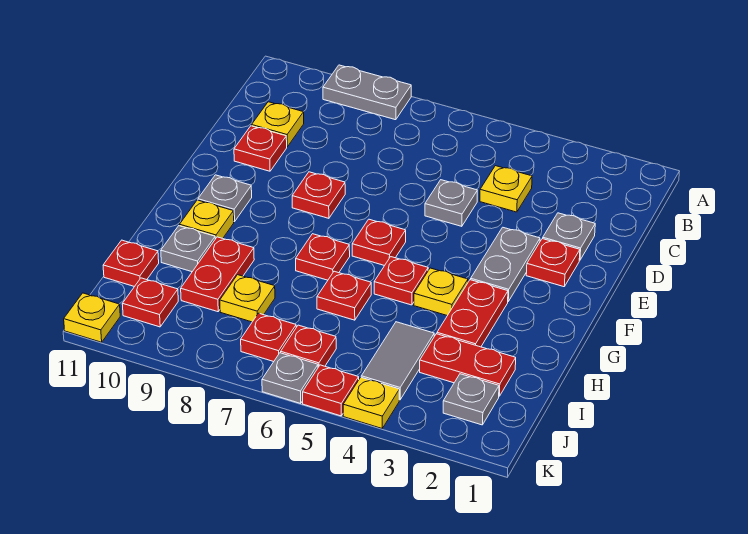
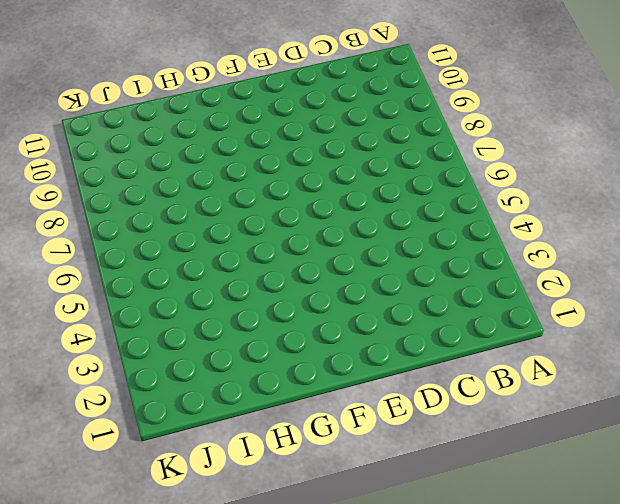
none -> grey plate A8:A9 level 1
none -> yellow plate C4 level 1
none -> yellow plate C10 level 1
none -> grey plate D2 level 1

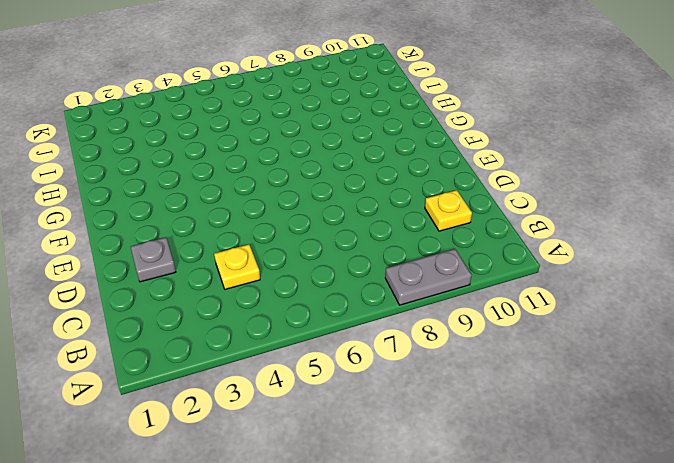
none -> grey plate D5 level 1
none -> red plate D10 level 1
none -> red plate E2 level 1
none -> grey plate E3:F3 level 1

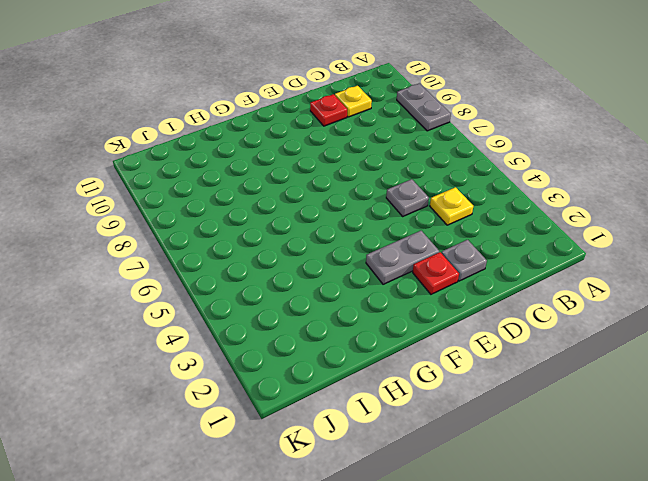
none -> red plate E8 level 1
none -> red plate F6 level 1
none -> grey plate F10 level 1
none -> red plate G3:H3 level 1

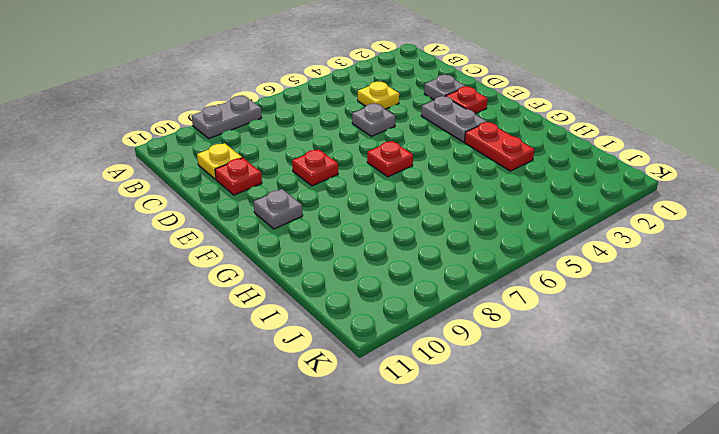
none -> yellow plate G4 level 1
none -> red plate G5 level 1
none -> red plate G7 level 1
none -> yellow plate G10 level 1

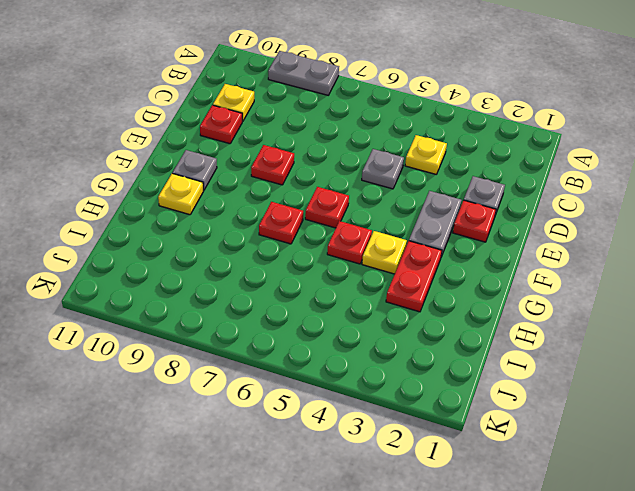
none -> red plate H6 level 1
none -> red plate H9:I9 level 1
none -> grey plate H10 level 1
none -> red plate I2:I3 level 1

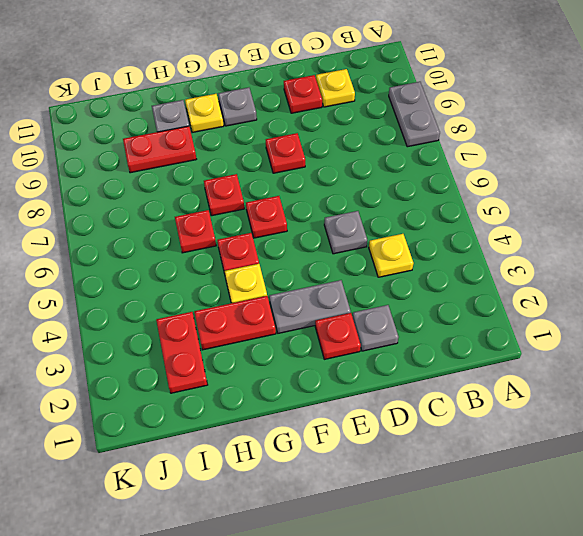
none -> grey tile I4:J4 level 1
none -> yellow plate I8 level 1
none -> red plate I11 level 1
none -> grey plate J2 level 1

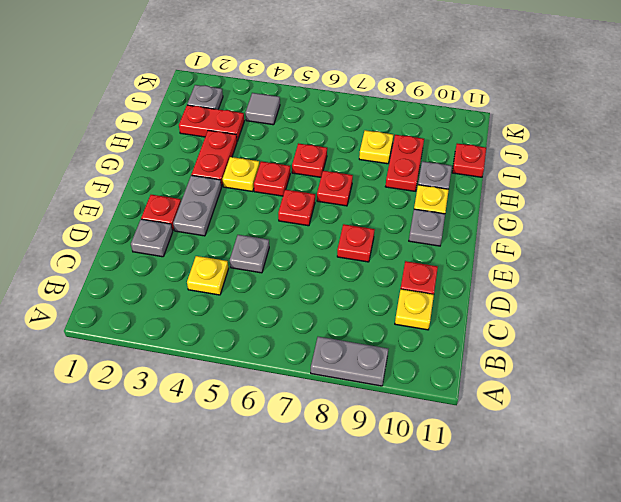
grey tile J4 level 1 -> grey tile I4:J4 level 1
none -> red plate J6 level 1
none -> red plate J7 level 1
none -> red plate J10 level 1
none -> yellow plate K4 level 1

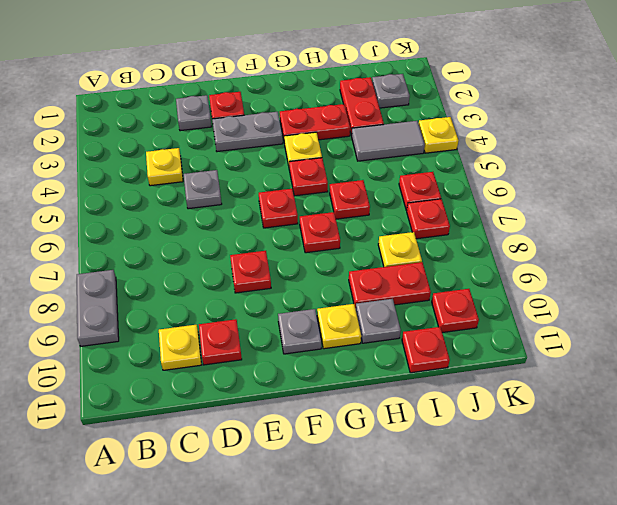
none -> red plate K5 level 1
none -> grey plate K6 level 1
none -> yellow plate K11 level 1

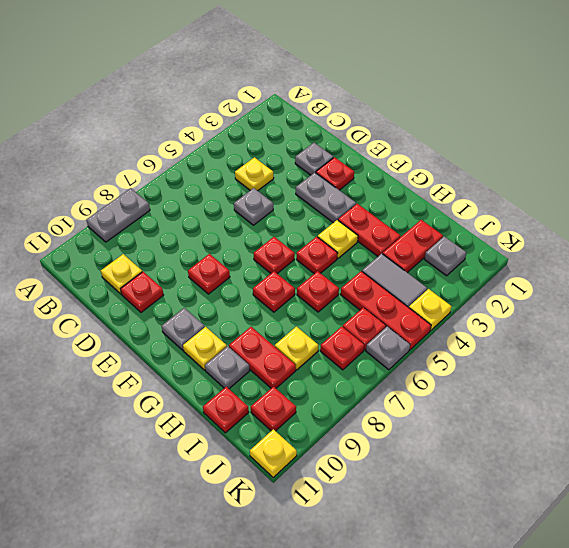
red plate I5:K5 level 1 -> red plate K5 level 1

